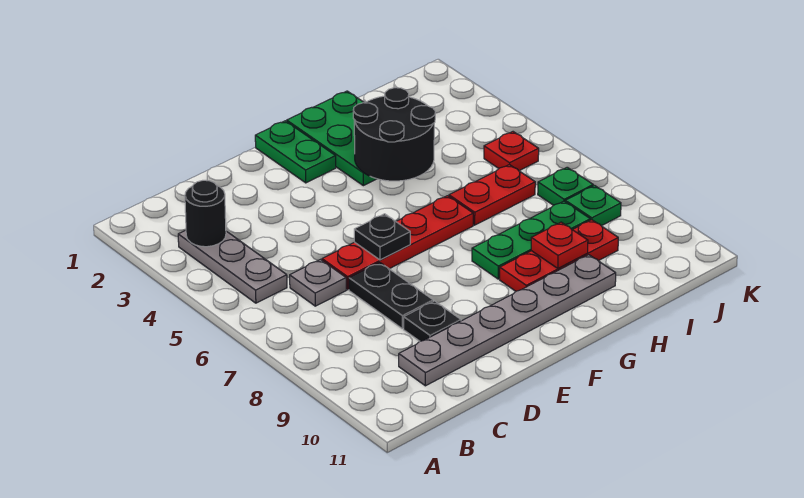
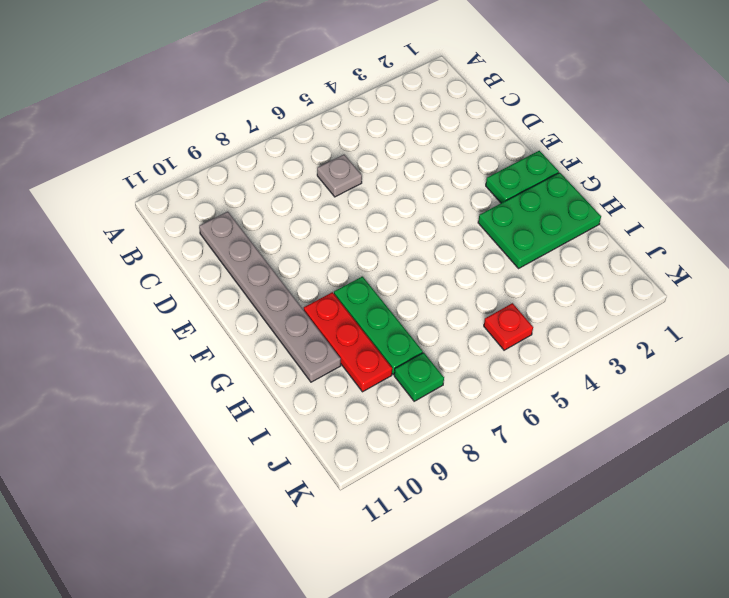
none -> grey plate B3:B5 level 1
none -> red plate D6:G6 level 1
none -> black plate D7:D8 level 1

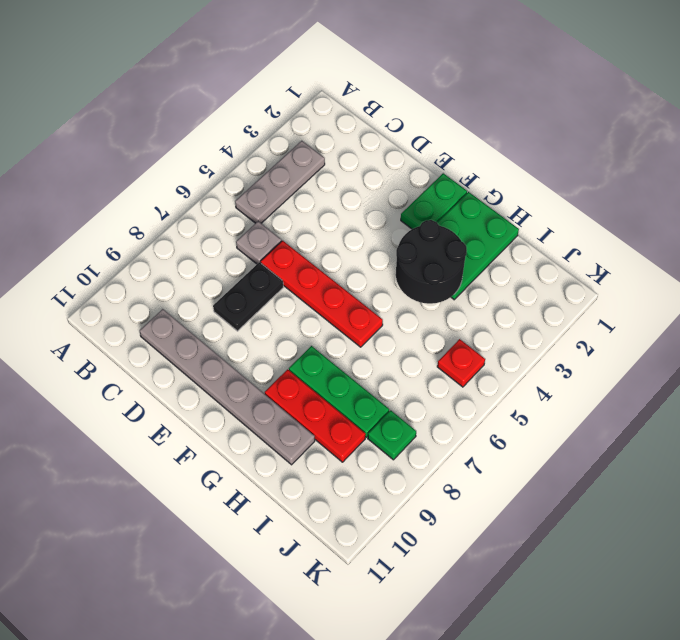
none -> black plate D9 level 1
none -> red plate H6:I6 level 1
none -> green plate J7 level 1

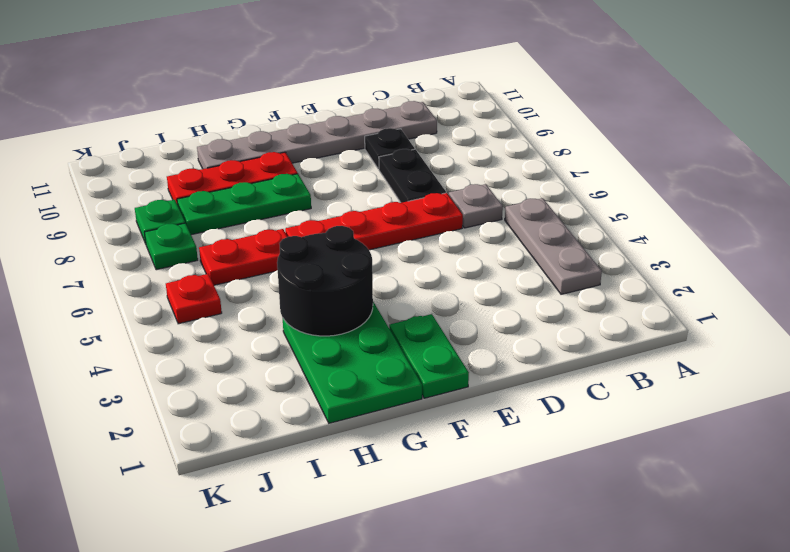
none -> black round brick B3 level 2
none -> black plate E6 level 2
none -> red plate H9 level 2

